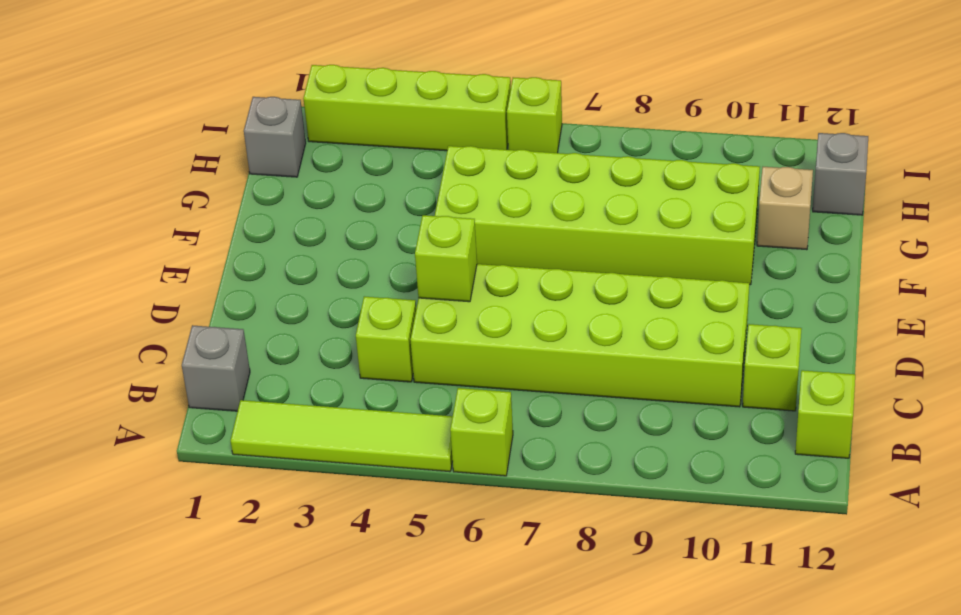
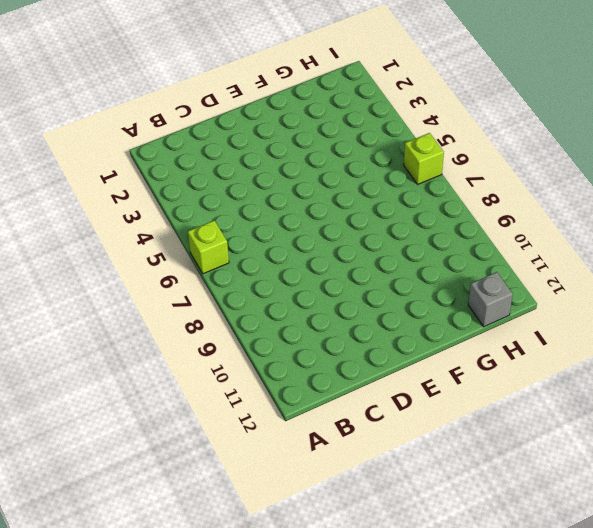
none -> lime tile A2:A5 level 1
none -> grey brick B1 level 1
none -> lime brick B12 level 1

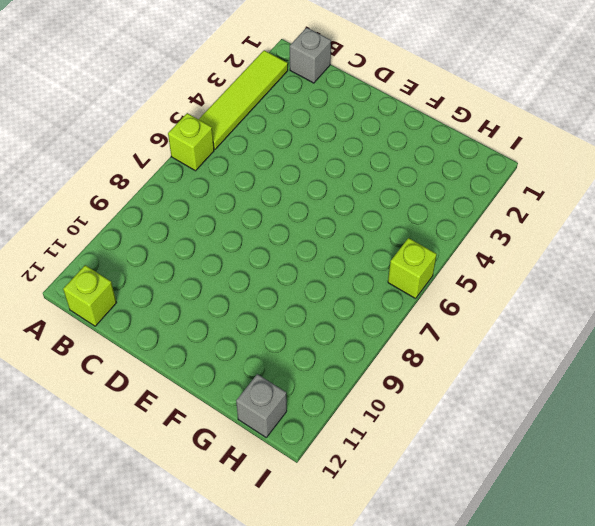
none -> lime brick C4 level 1
none -> lime brick C5:D10 level 1
none -> lime brick C11 level 1

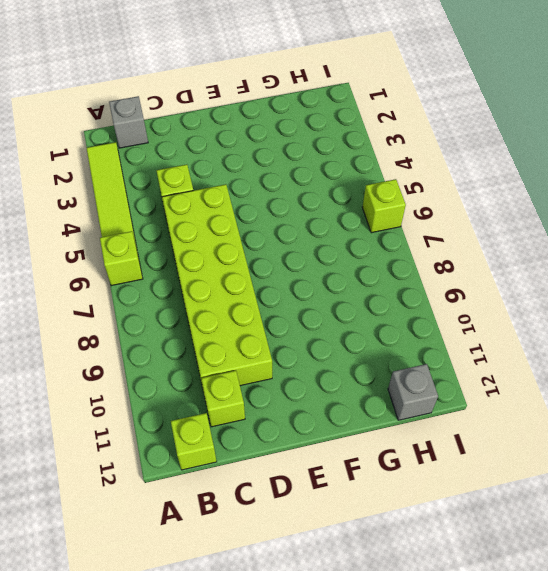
none -> lime brick F5:G10 level 1
none -> tan brick G11 level 1
none -> grey brick H1 level 1

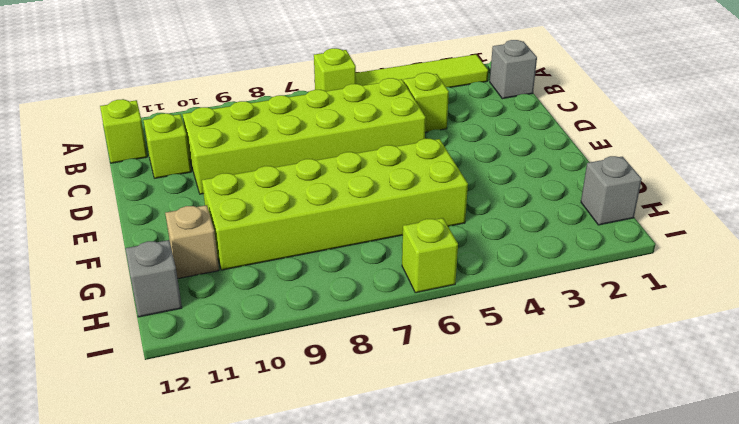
none -> lime brick I2:I5 level 1
none -> lime brick D5 level 2

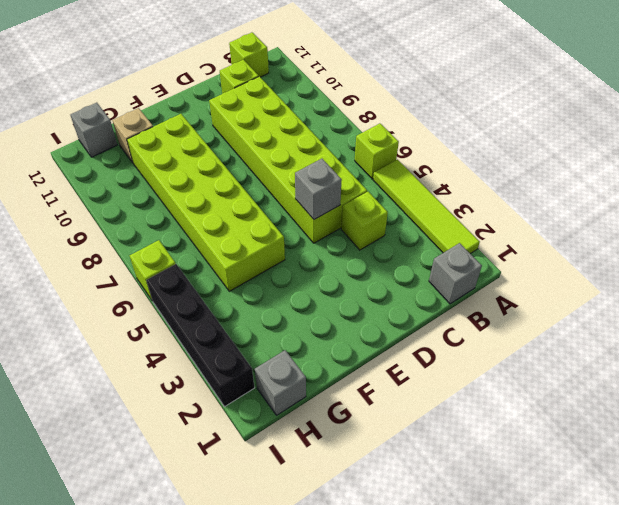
grey brick D5 level 2 -> lime brick D5 level 2
black brick I2:I5 level 1 -> lime brick I2:I5 level 1

